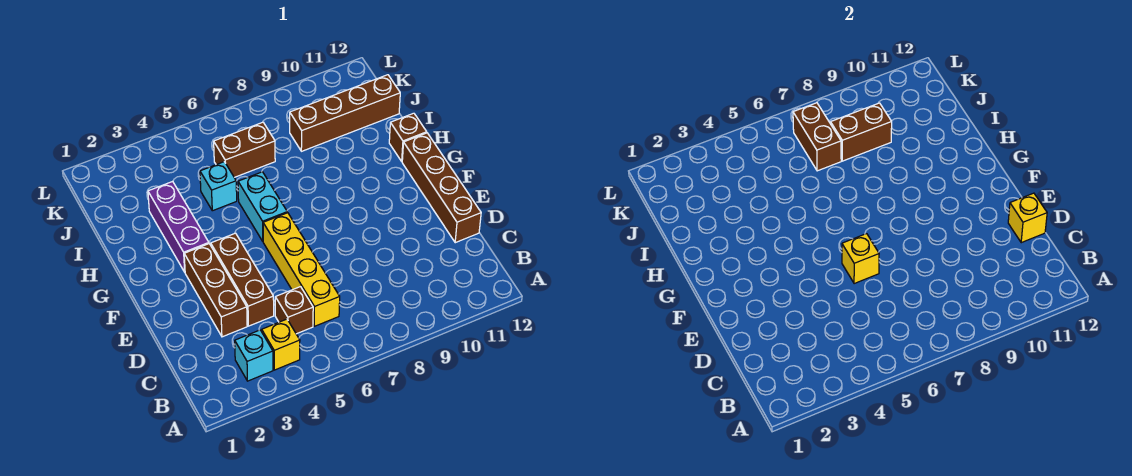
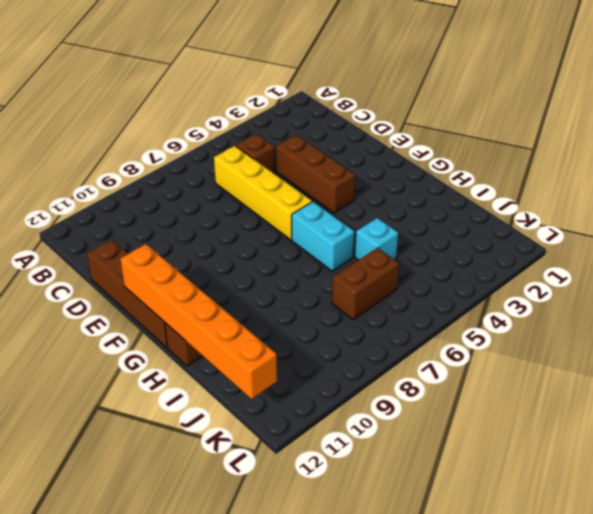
orange brick F12:K12 level 2 -> none
none -> cyan brick B3 level 1
none -> yellow brick B4 level 1
none -> brown brick D3:F3 level 1

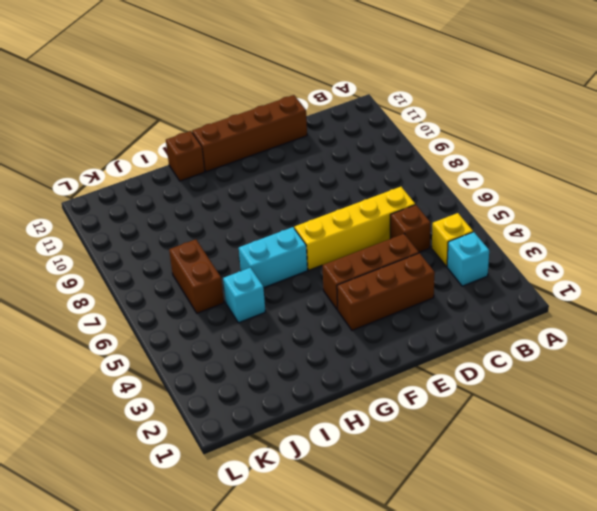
none -> purple brick G3:I3 level 1
none -> brown brick J9:J12 level 1
none -> yellow brick D12 level 2

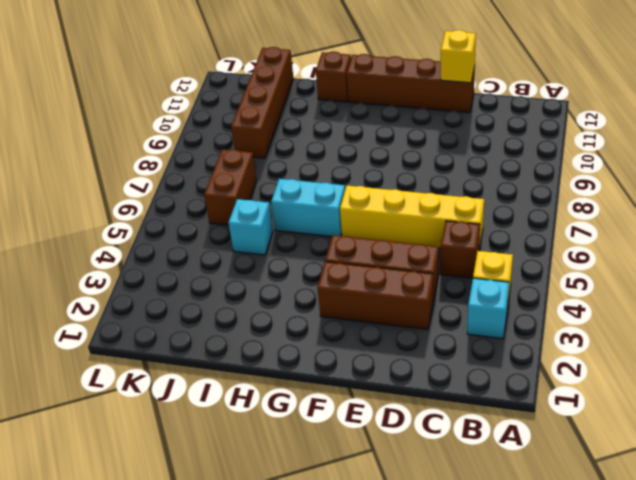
none -> purple brick G3:I3 level 1
none -> yellow brick E6 level 2
none -> brown brick J7:K7 level 2

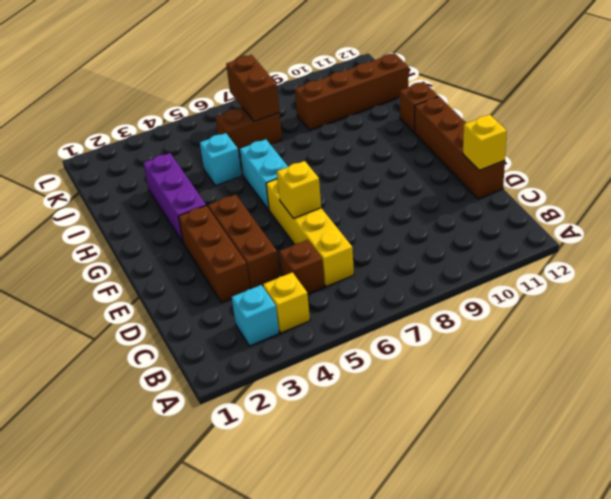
none -> brown brick J8:J9 level 2

